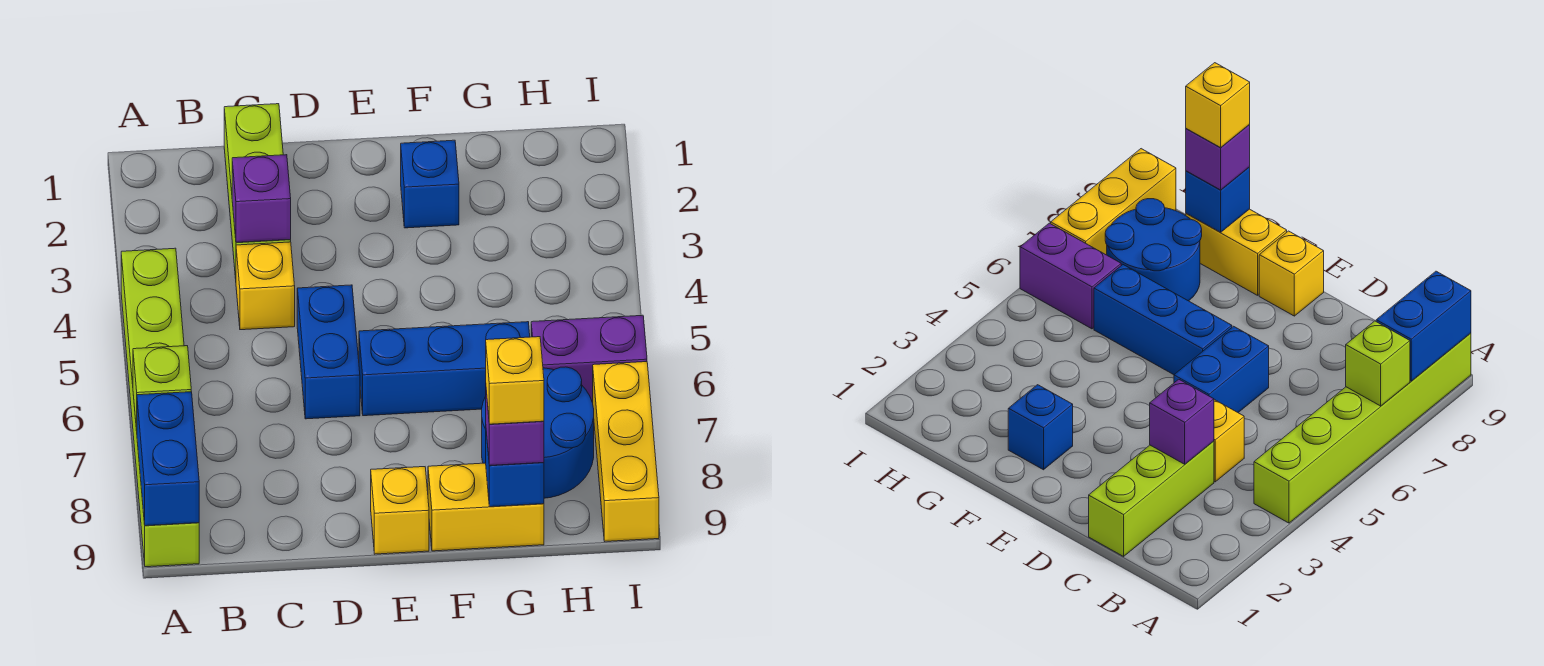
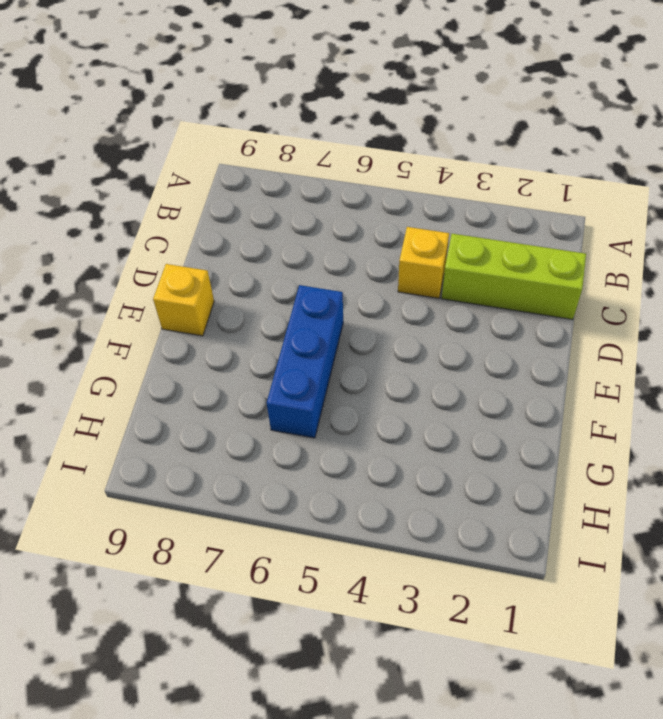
none -> lime brick A4:A9 level 1
none -> blue brick D5:D6 level 1
none -> blue brick F2 level 1

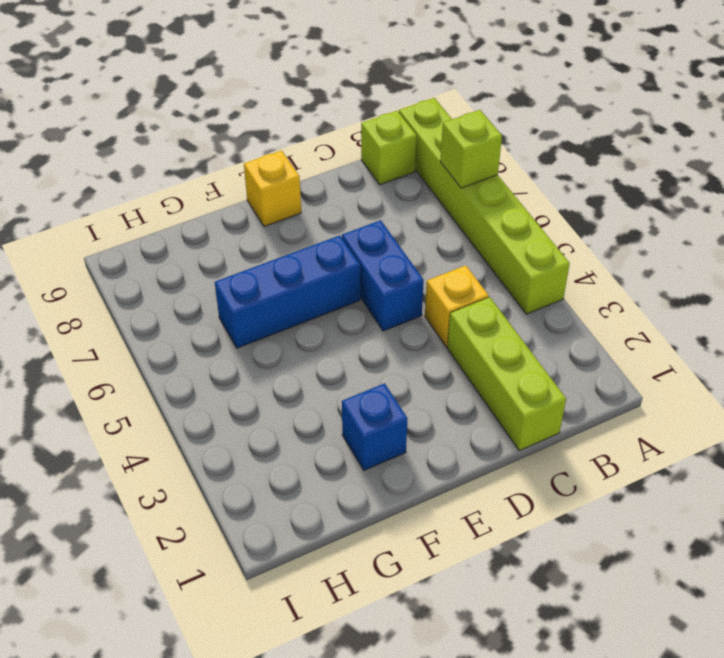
lime brick B9 level 1 -> none
none -> yellow brick F9:G9 level 1
none -> blue round brick G7:H8 level 1
none -> purple brick H6:I6 level 1

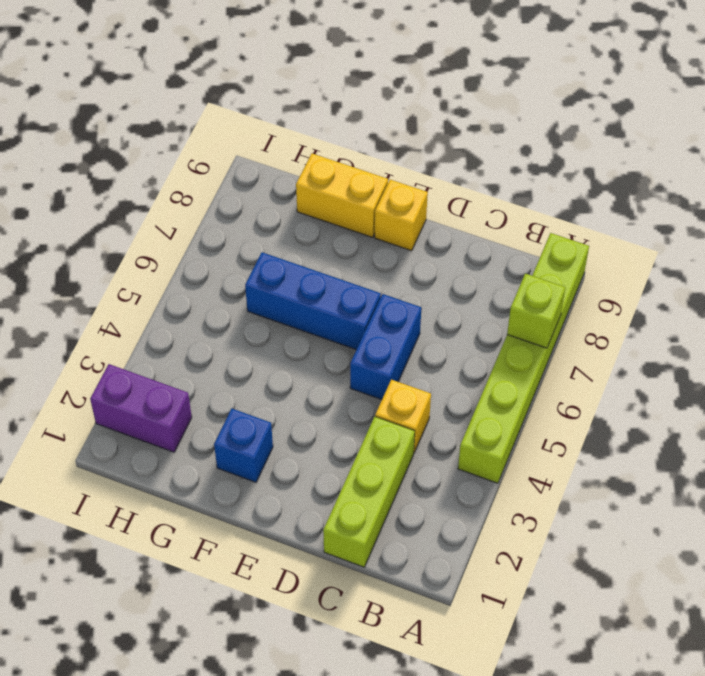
purple brick H2:I2 level 1 -> purple brick H6:I6 level 1
none -> blue round brick G7:H8 level 1
none -> yellow brick I7:I9 level 1
none -> blue brick A8:A9 level 2

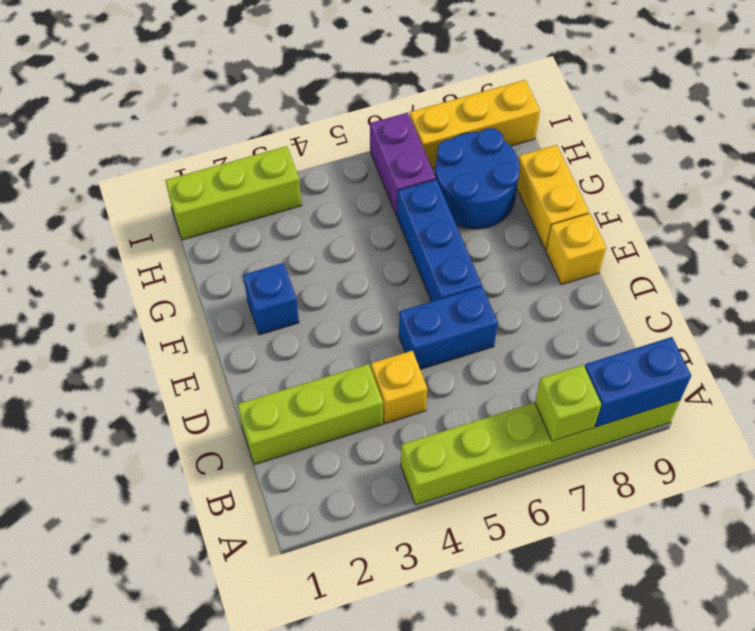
lime brick I1:I3 level 1 -> none
none -> purple brick C3 level 2
none -> blue brick G9 level 2
none -> purple brick G9 level 3

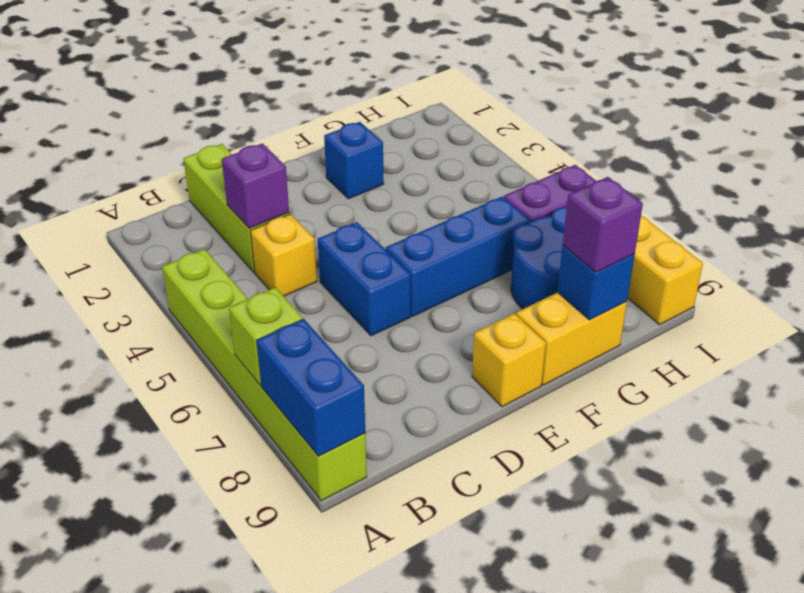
none -> yellow brick G9 level 4

